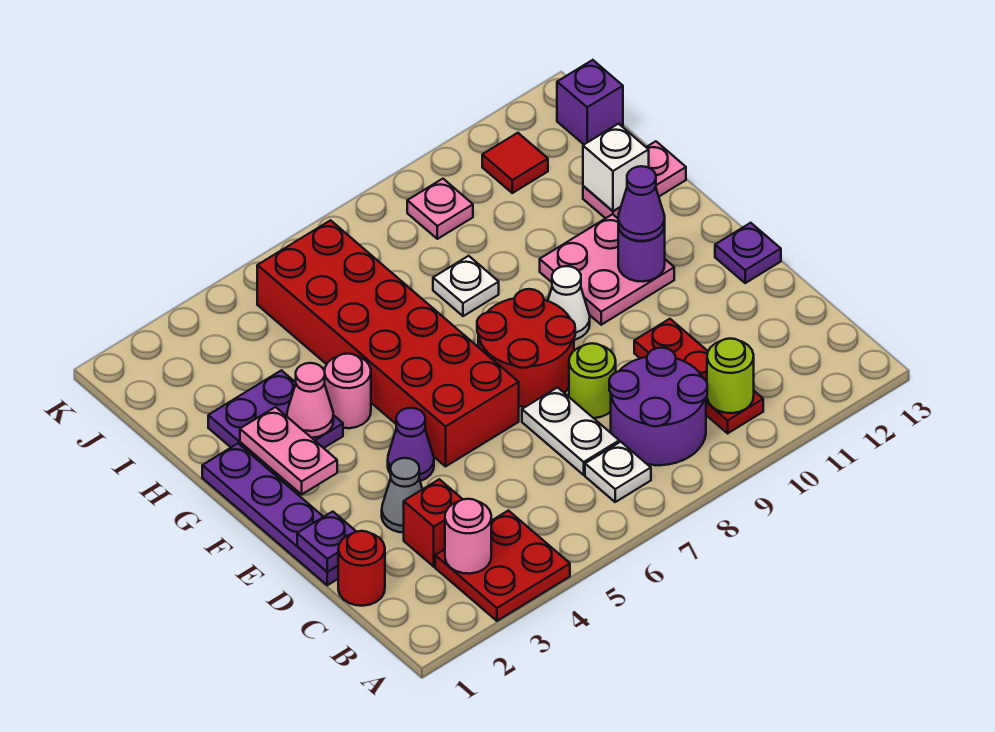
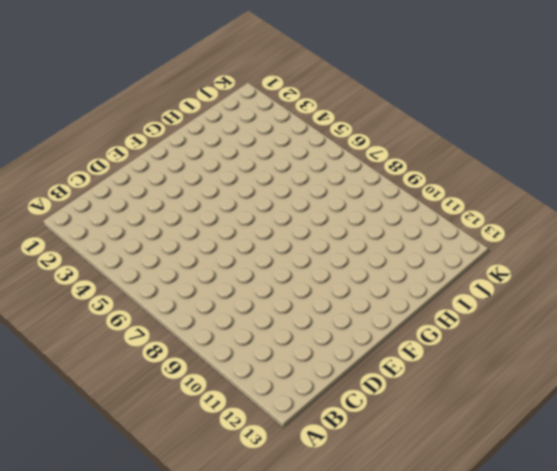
none -> red plate A3:B4 level 1
none -> white plate B7 level 1
none -> purple round brick B8:C9 level 1
none -> red plate B10:D10 level 1

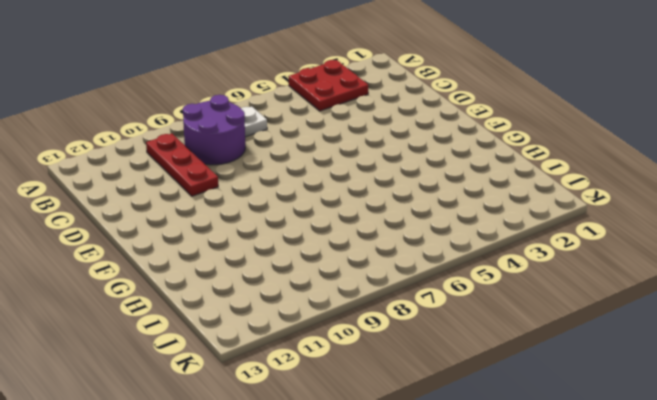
none -> red round brick C1 level 1
none -> red brick C3 level 1
none -> white plate C7:D7 level 1
none -> purple plate D1:G1 level 1

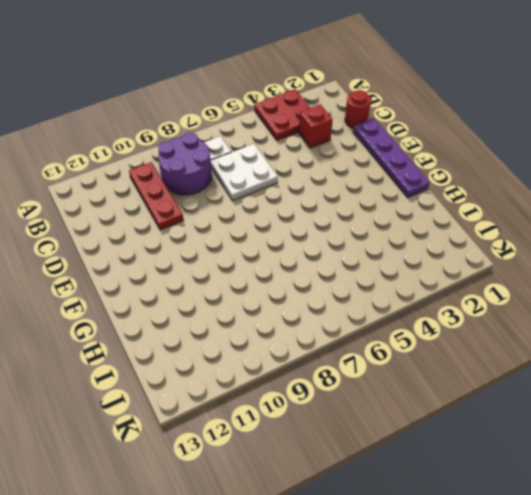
white plate C6:D7 level 1 -> white plate C7:D7 level 1
none -> grey cone D3 level 1
none -> lime round brick D8 level 1
none -> purple cone E4 level 1
none -> red brick E5:J6 level 1

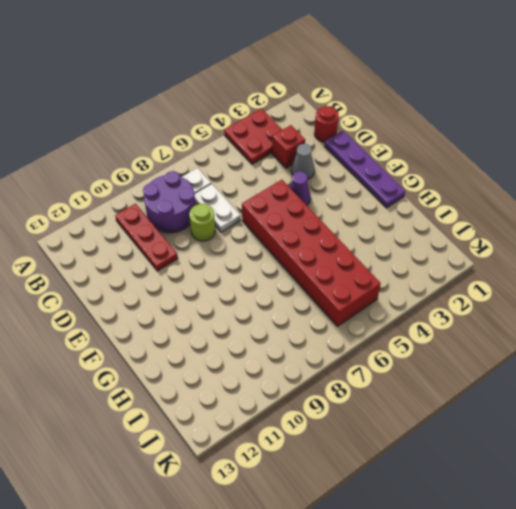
none -> red round brick E7:F8 level 1
none -> purple plate E13 level 1
none -> white cone F9 level 1
none -> pink plate F10:G11 level 1

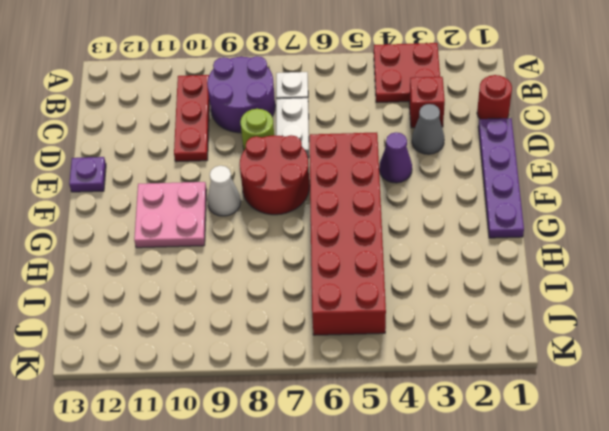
none -> purple plate G2:H3 level 1
none -> pink round brick G4 level 1
none -> white plate H8 level 1
none -> pink plate H12:H13 level 1

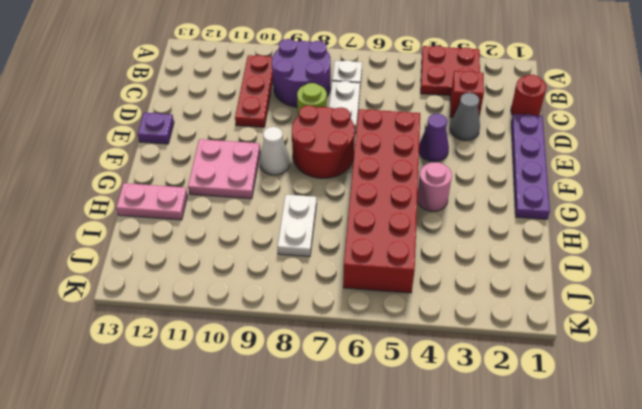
white plate H8:I8 level 1 -> white plate H8 level 1
none -> purple plate G2:H3 level 1
none -> pink plate J9 level 1
none -> red tile J11 level 1
none -> purple brick J13 level 1

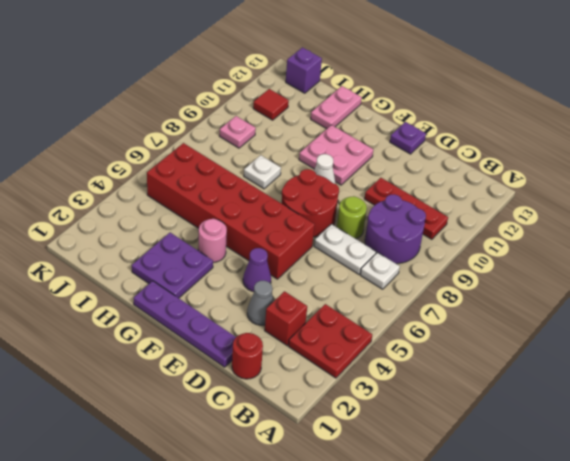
none -> pink round brick B3 level 2
none -> lime round brick B10 level 2
none -> purple plate D1 level 2
none -> pink plate F2:G2 level 2

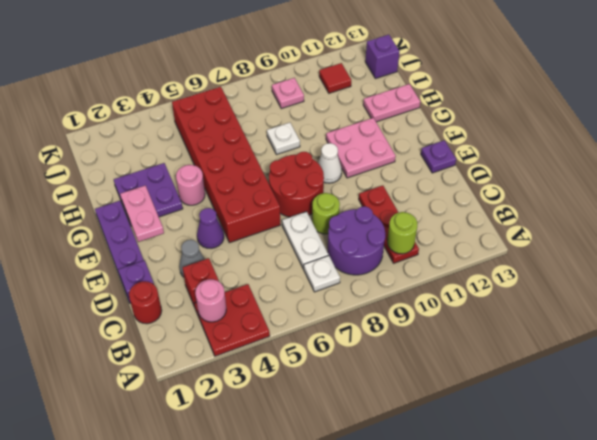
none -> purple round brick F11 level 2
none -> pink cone G3 level 2
none -> white brick H12 level 2
none -> purple cone F11 level 3

